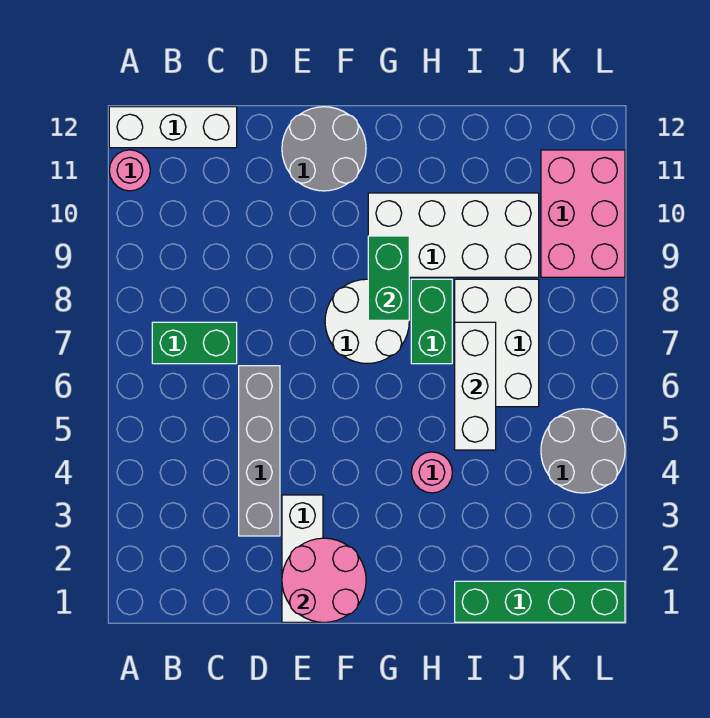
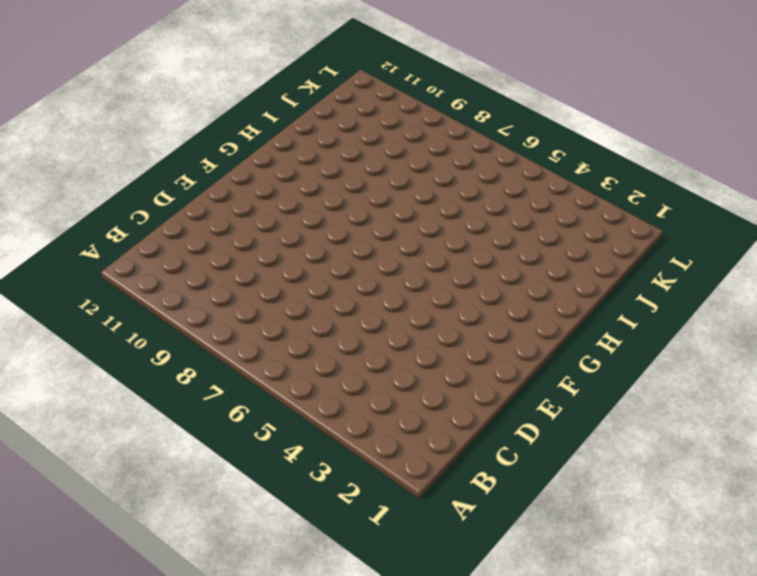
none -> pink round brick A11 level 1
none -> white brick A12:C12 level 1
none -> green brick B7:C7 level 1

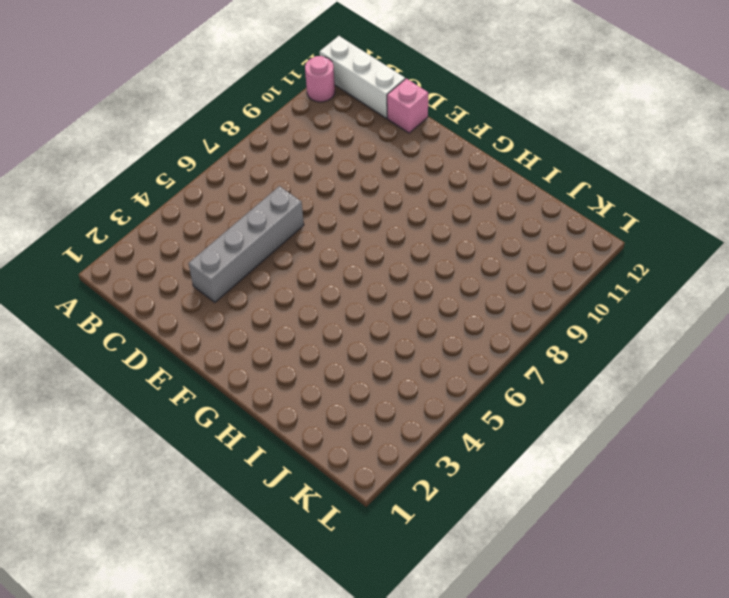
pink brick D12 level 1 -> none
none -> green brick B7:C7 level 1
none -> white brick E1:E3 level 1
none -> grey round brick E11:F12 level 1

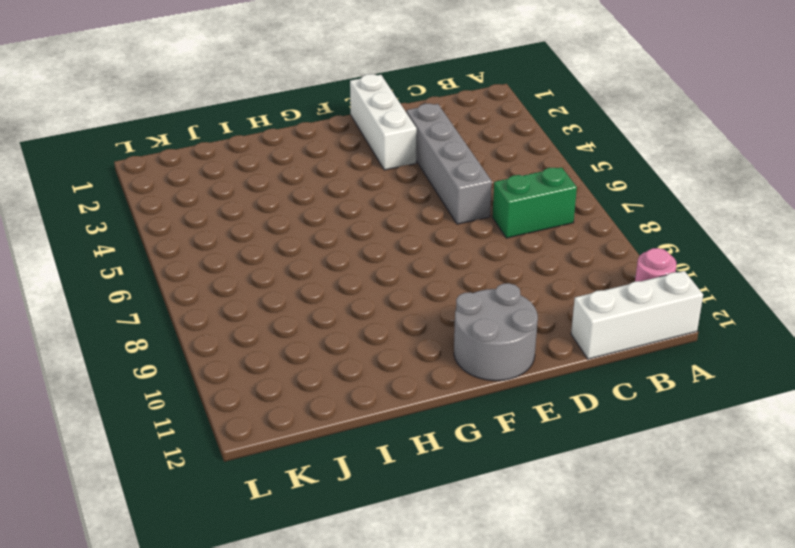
none -> white round brick F7:G8 level 1
none -> white brick G9:J10 level 1
none -> pink round brick H4 level 1

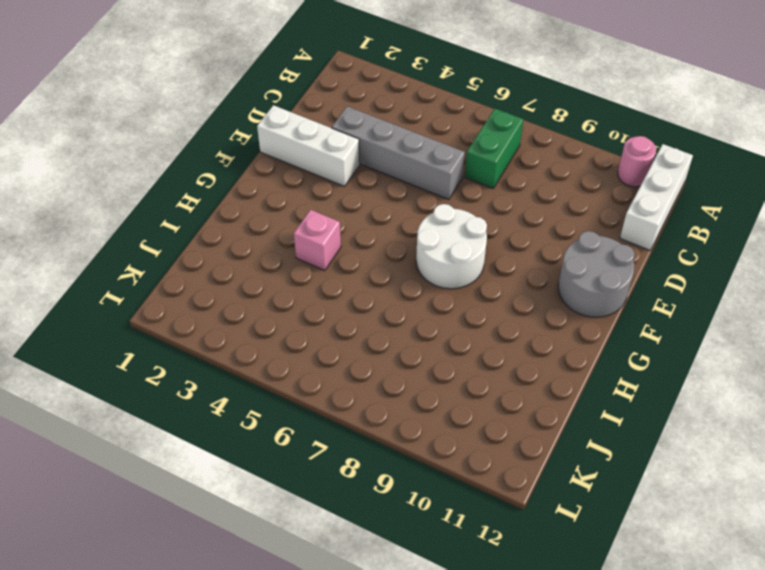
pink brick H4 level 1 -> pink round brick H4 level 1
none -> white brick G9:J10 level 1
none -> green brick H7:H8 level 1
none -> green brick I1:L1 level 1

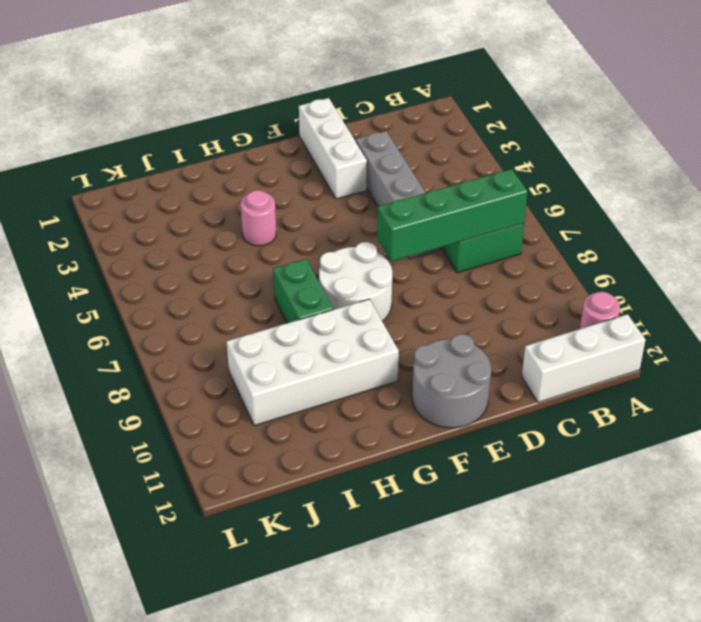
green brick B7:E7 level 2 -> green brick I1:L1 level 1
none -> white brick I6:J8 level 1
none -> grey round brick K4:L5 level 1
none -> pink brick K9:L11 level 1

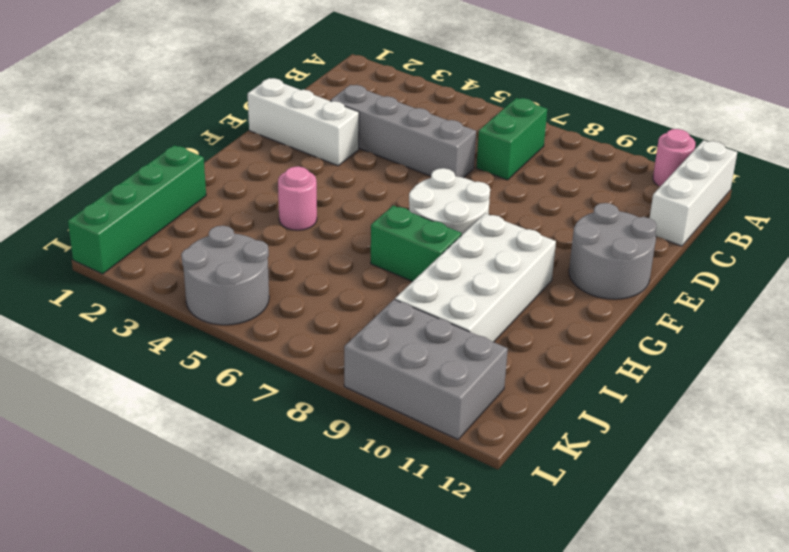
grey brick K9:L11 level 1 -> pink brick K9:L11 level 1
none -> white brick I6:J8 level 1
none -> pink round brick E1:F2 level 2
none -> green brick G8:G9 level 2

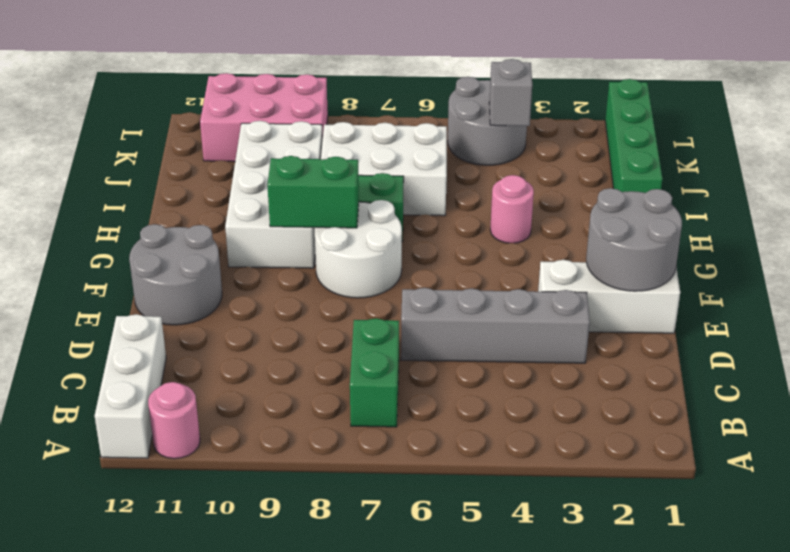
grey round brick E1:F2 level 2 -> pink round brick E1:F2 level 2
grey brick K4 level 2 -> none
none -> white brick I5:I7 level 2

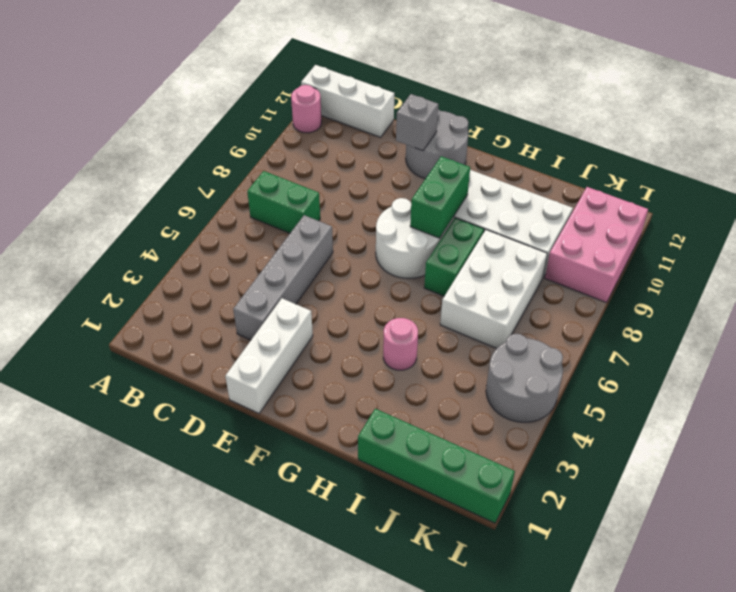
grey brick E11 level 2 -> none
none -> pink round brick E1:F2 level 2
none -> white brick I5:I7 level 2

